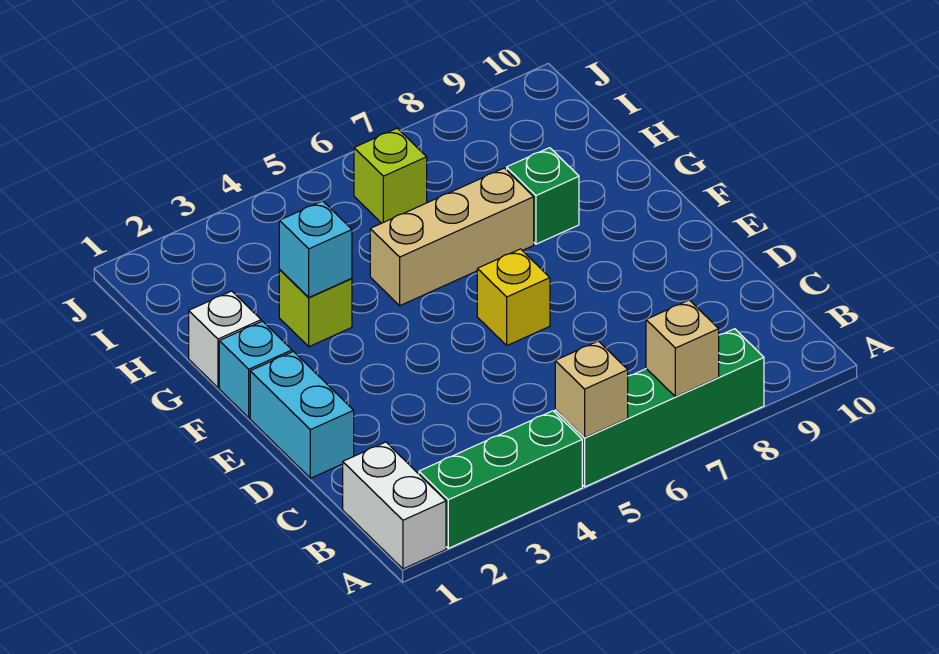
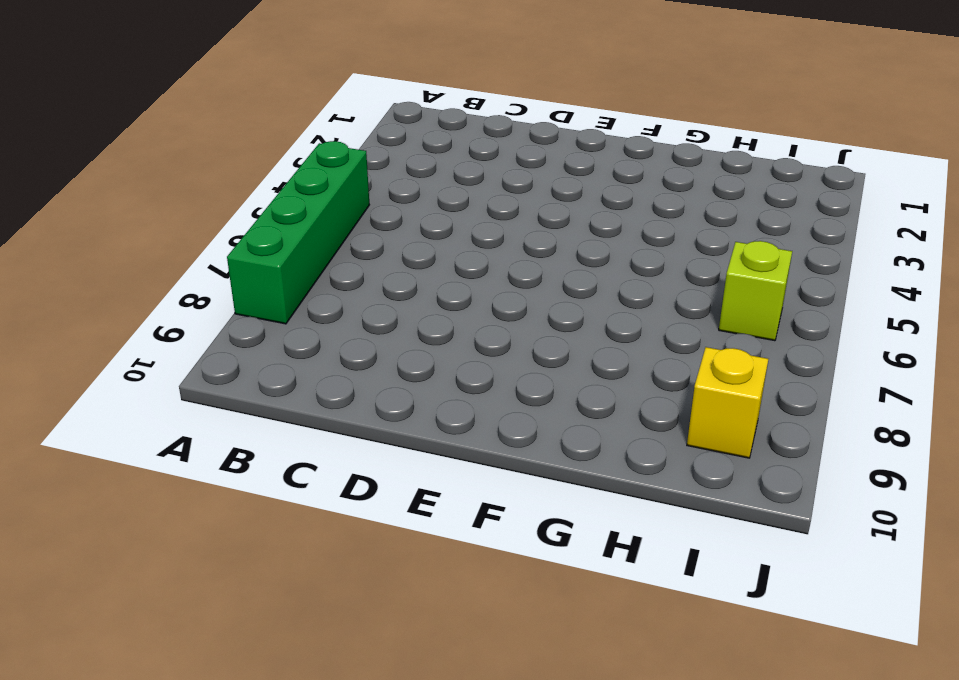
yellow brick I9 level 1 -> yellow brick E6 level 1
none -> white brick A1:B1 level 1
none -> green brick A2:A4 level 1
none -> cyan brick D1:E1 level 1

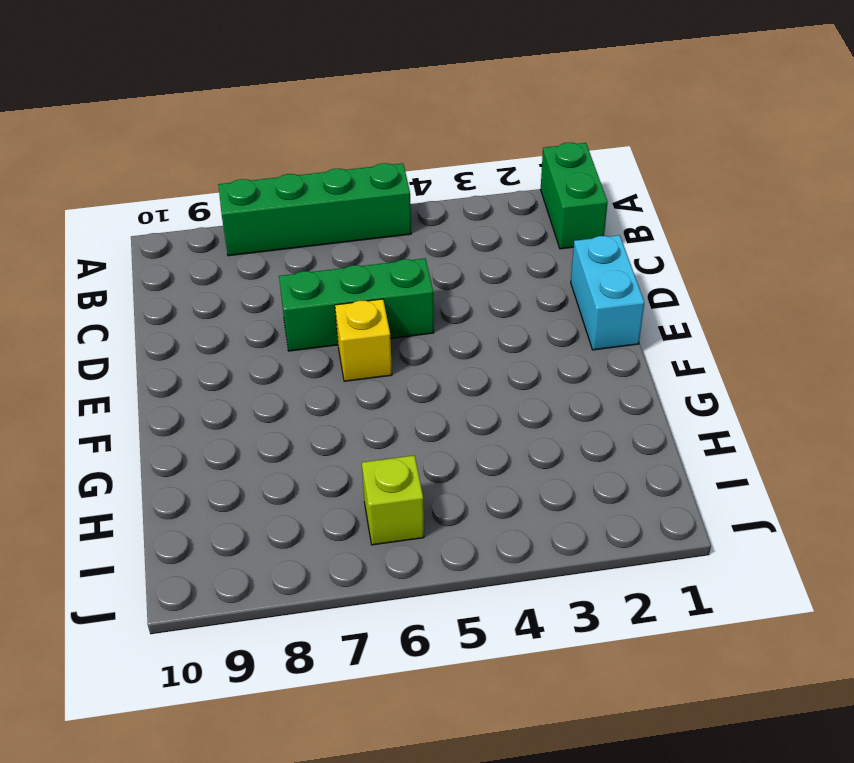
green brick A1:B1 level 1 -> white brick A1:B1 level 1
green brick D5:D7 level 1 -> green brick A2:A4 level 1
none -> cyan brick F1 level 1
none -> white brick G1 level 1
none -> lime brick G3 level 1

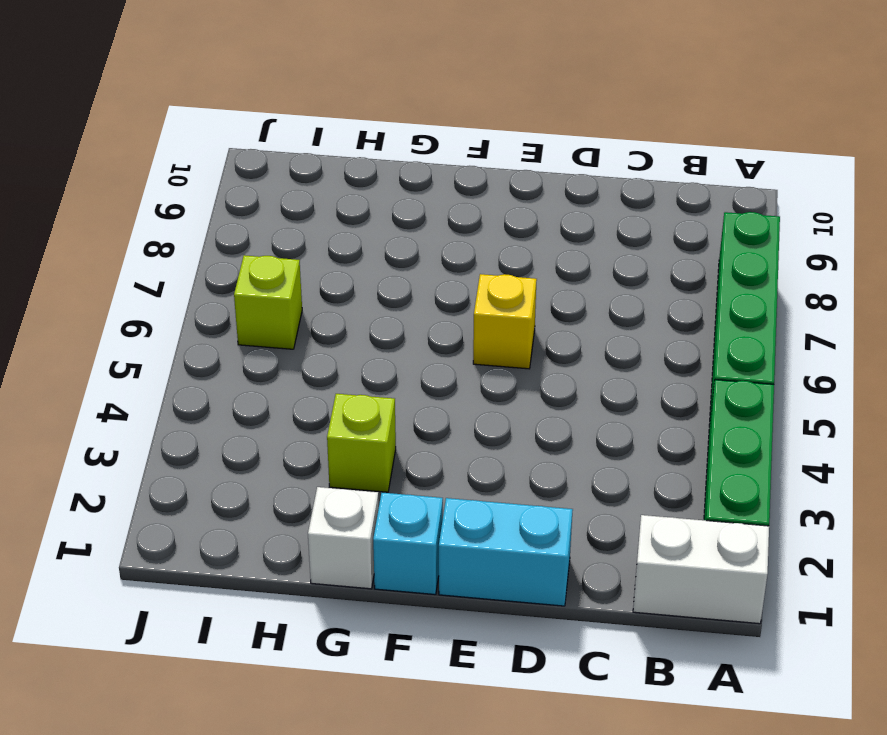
none -> tan brick G5:G7 level 1
none -> green brick G8 level 1
none -> tan brick A5 level 2

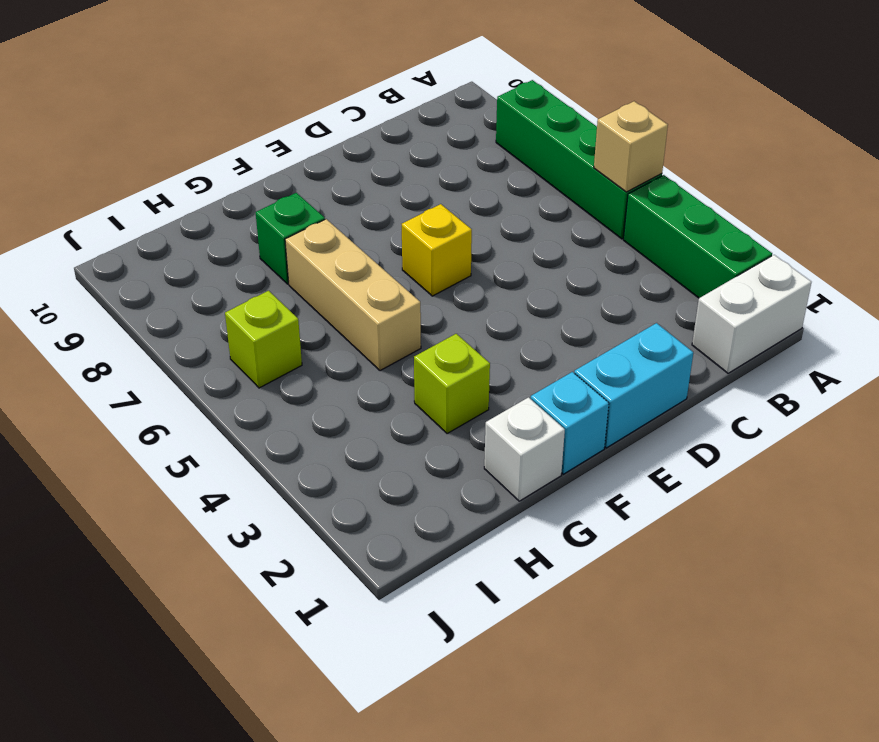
none -> tan brick A7 level 2
none -> cyan brick G3 level 2

